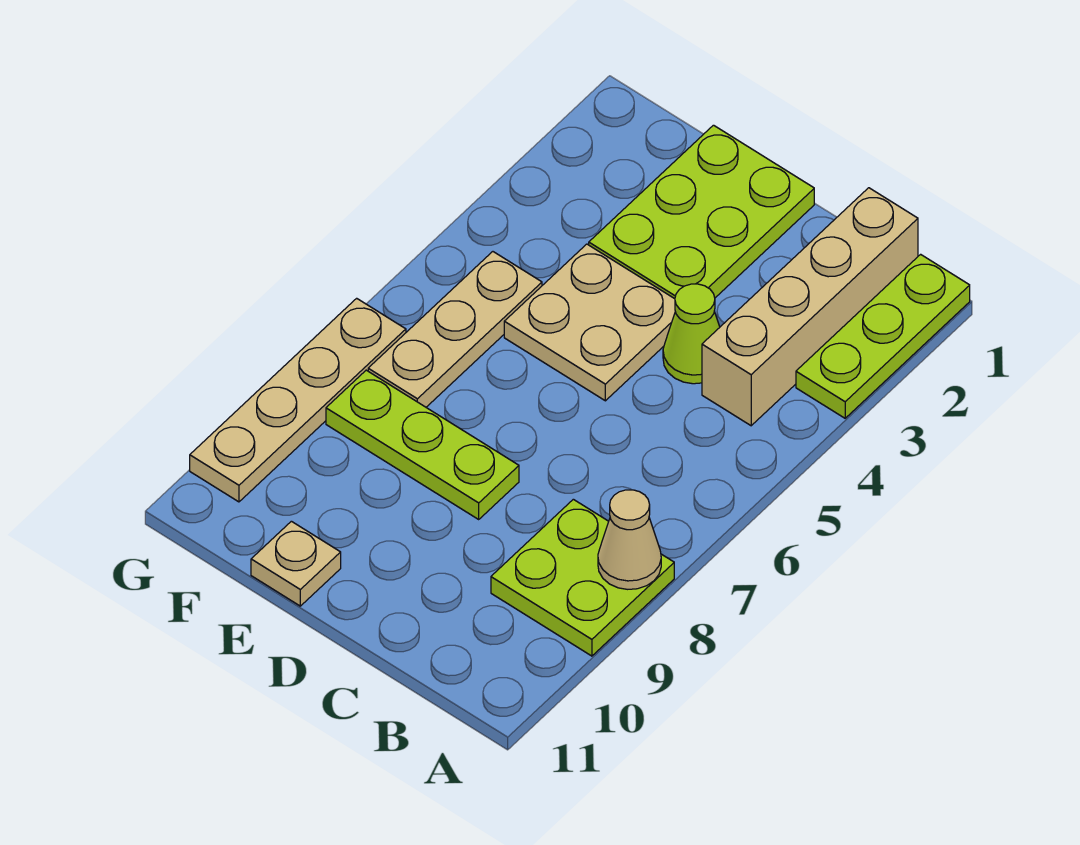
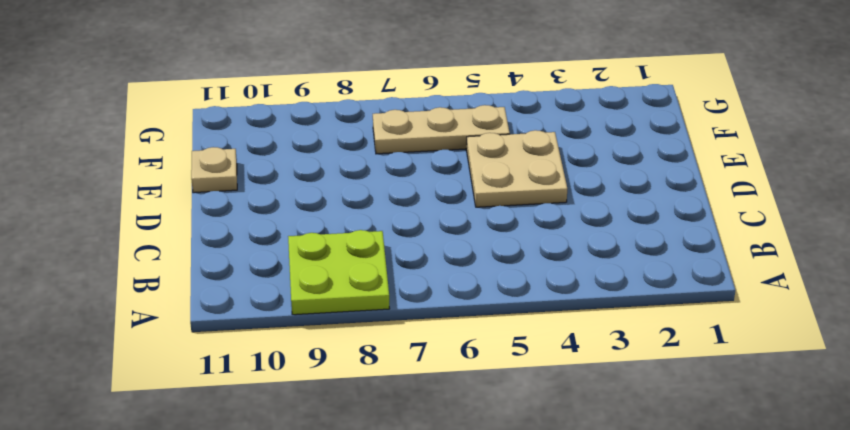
none -> lime plate A1:A3 level 1
none -> tan brick B1:B4 level 1

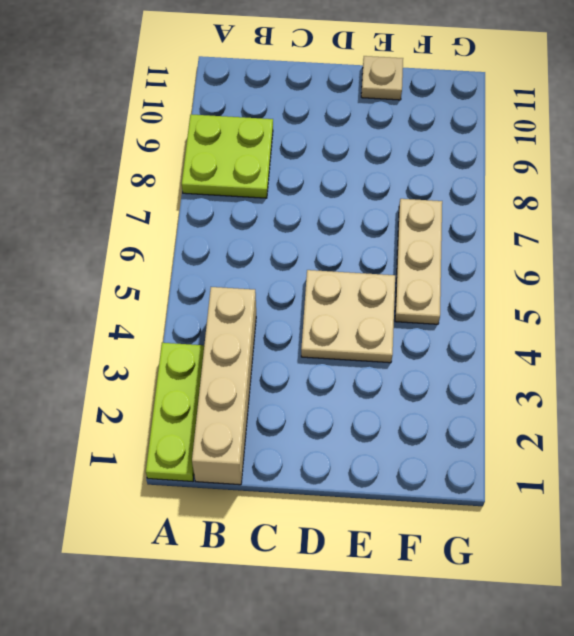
none -> lime cone C4 level 1
none -> lime plate D1:E3 level 1

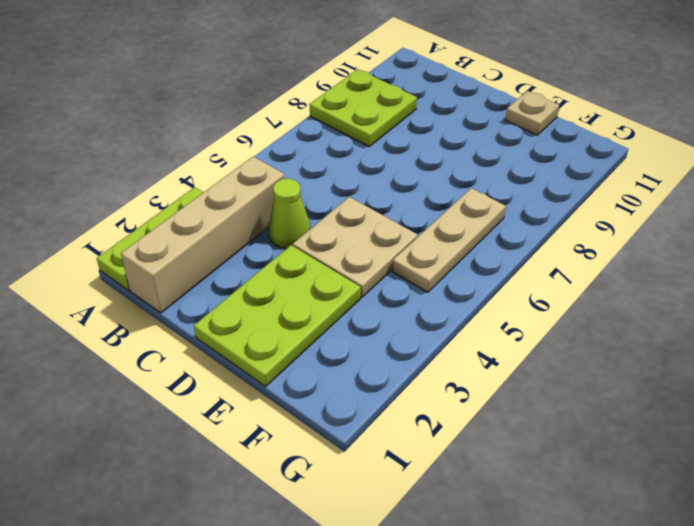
none -> lime plate D8:F8 level 1
none -> tan plate G7:G10 level 1

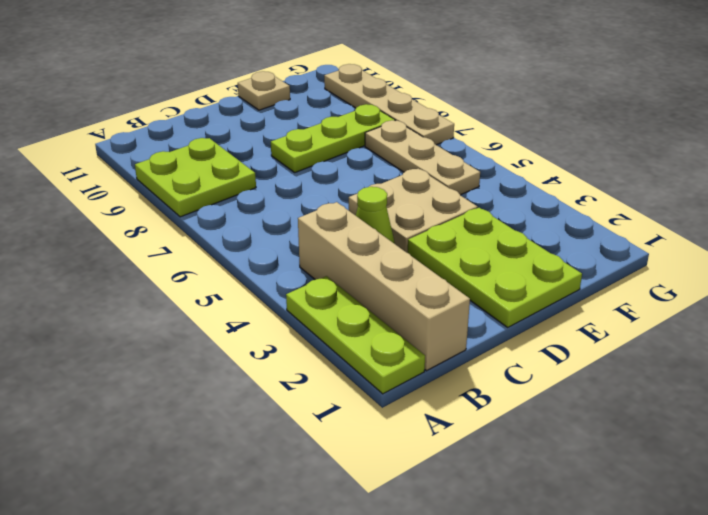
none -> tan cone A8 level 2

